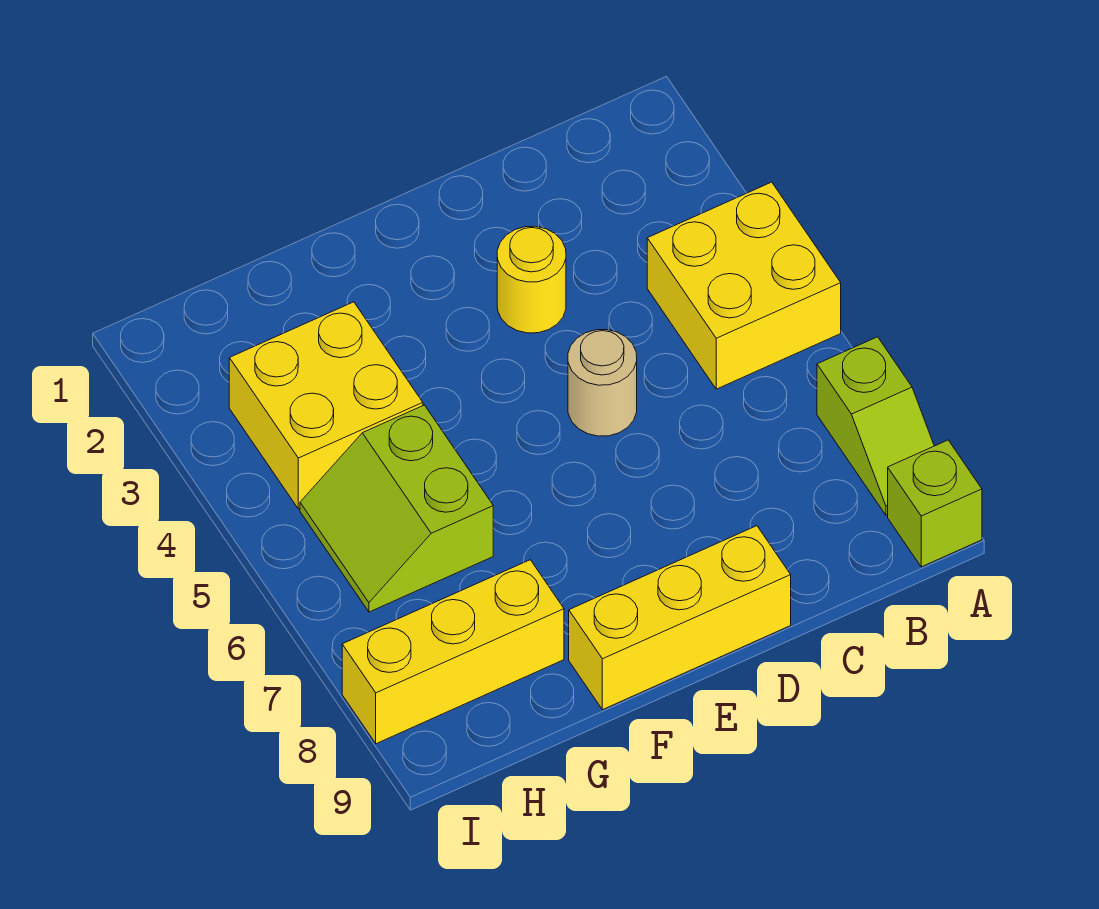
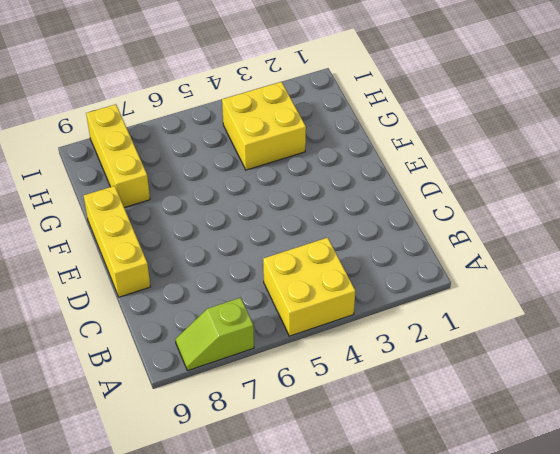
none -> lime brick A9 level 1
none -> yellow round brick D3 level 1

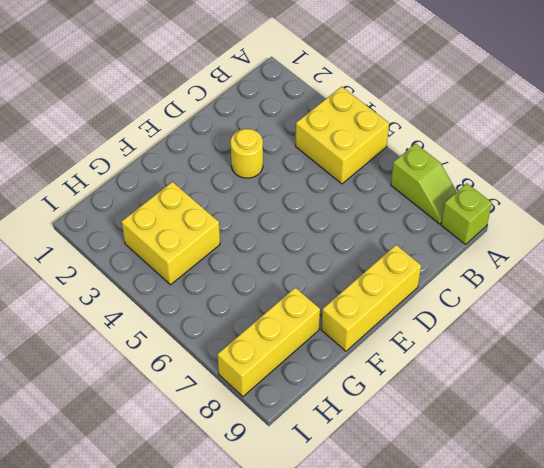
none -> tan round brick D5 level 1
none -> lime slope G5:H6 level 1 top G

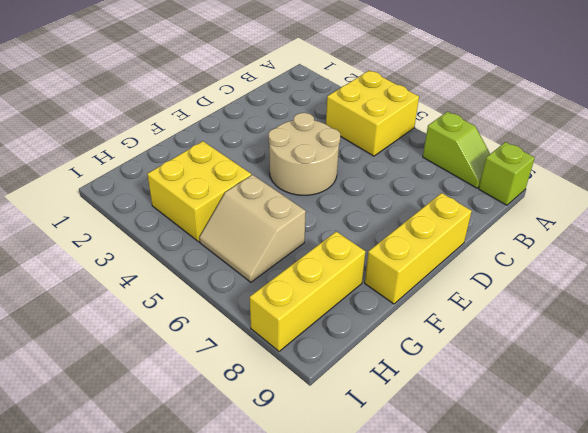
tan round brick D4:E5 level 1 -> tan round brick D5 level 1
tan slope G5:H6 level 1 top G -> lime slope G5:H6 level 1 top G
none -> yellow round brick D3 level 1

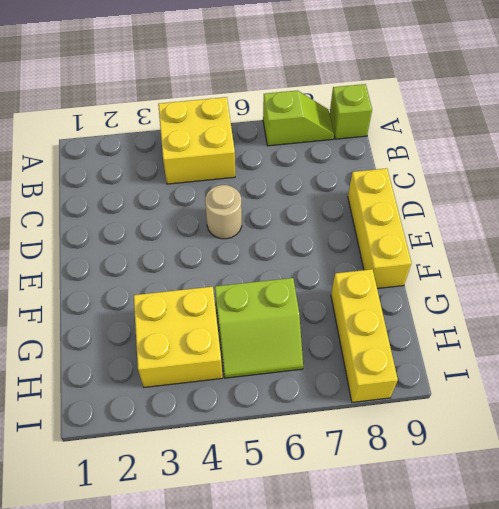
none -> yellow round brick D3 level 1

